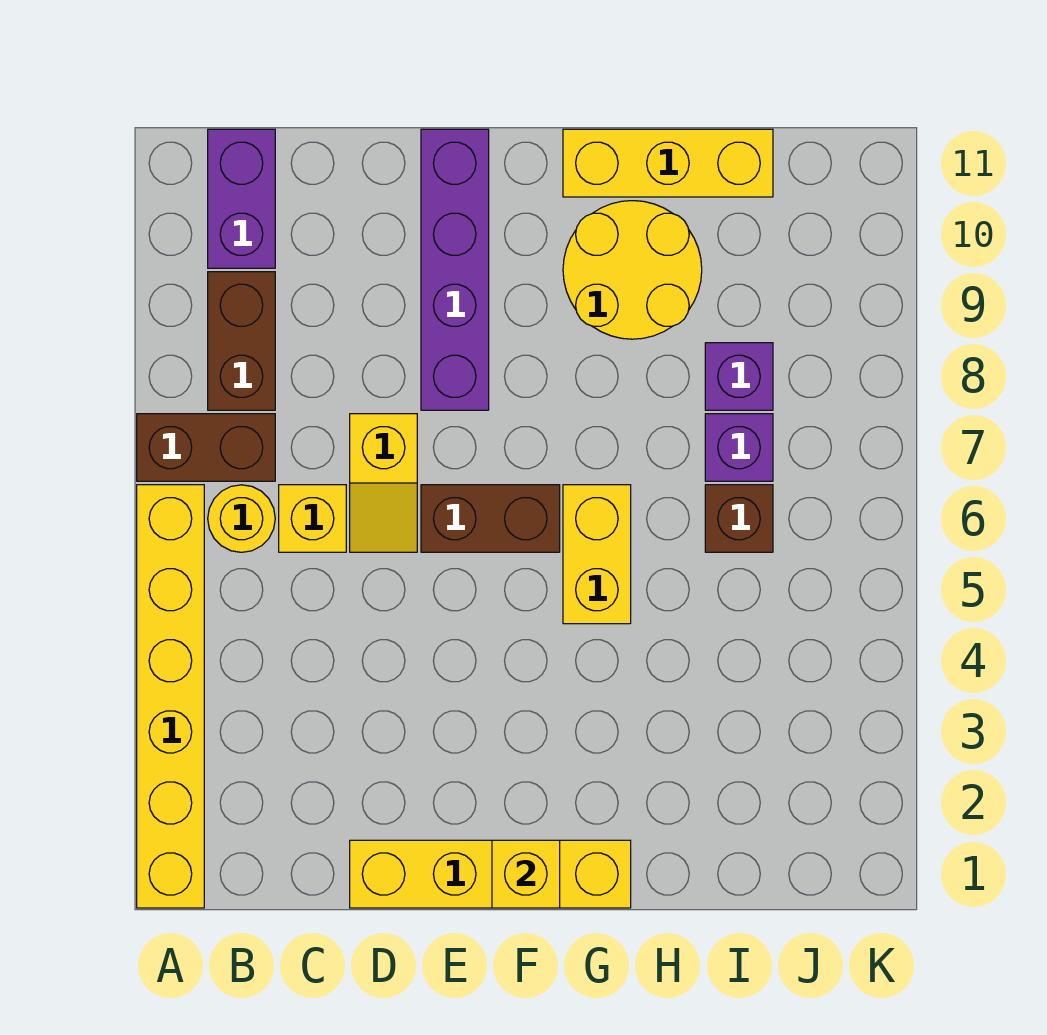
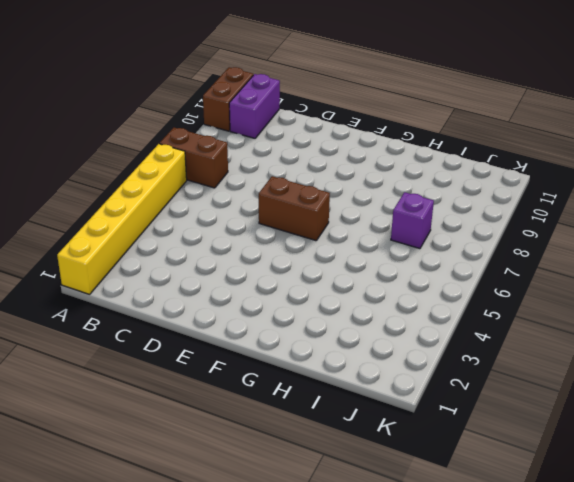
brown brick A10:A11 level 1 -> brown brick B8:B9 level 1
none -> yellow round brick B6 level 1
none -> yellow brick C6 level 1
none -> yellow brick D1:G1 level 1

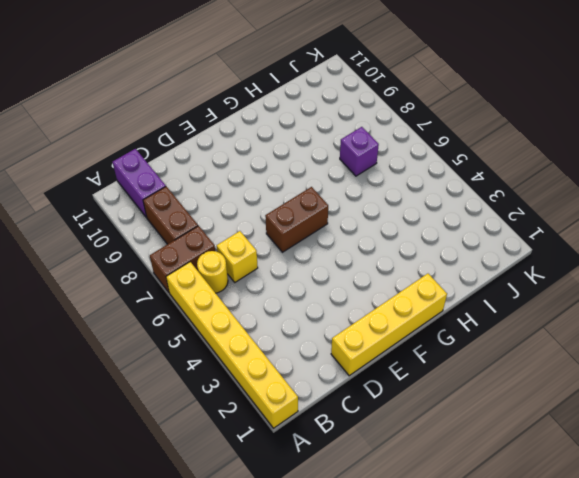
none -> yellow slope D6:D7 level 1 top 7
none -> purple brick E8:E11 level 1
none -> yellow brick G5:G6 level 1

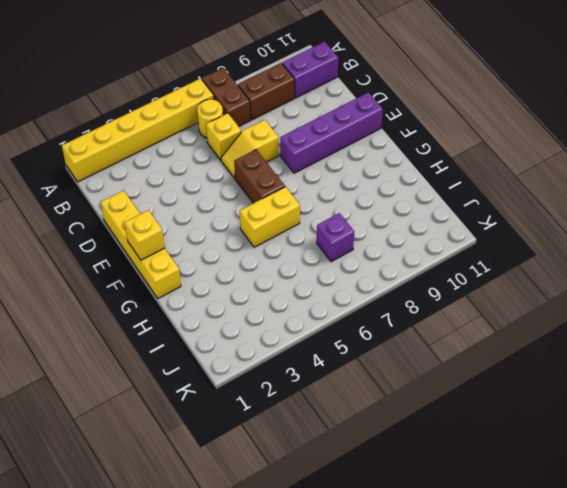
none -> yellow round brick G9:H10 level 1
none -> yellow brick G11:I11 level 1
none -> brown brick I6 level 1

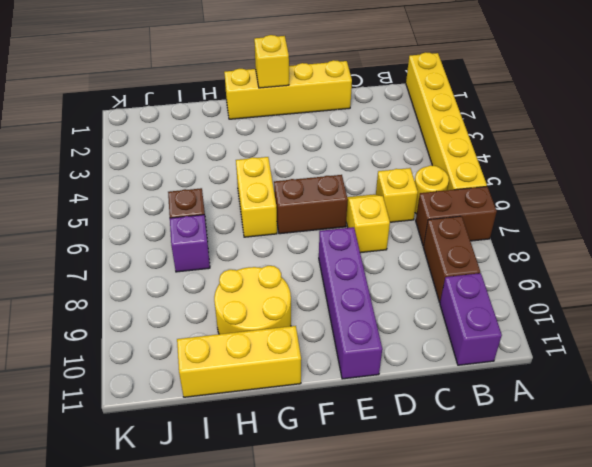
none -> purple brick I8 level 1

